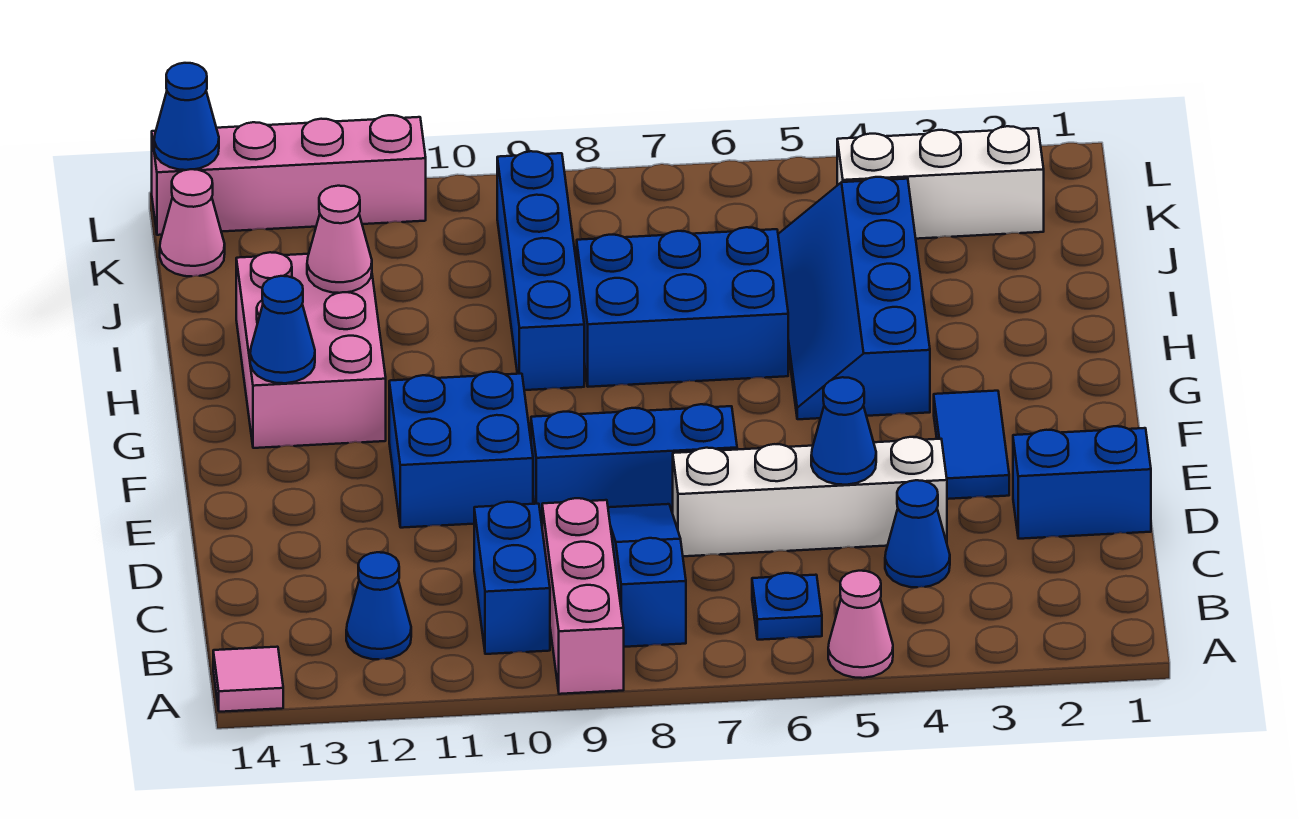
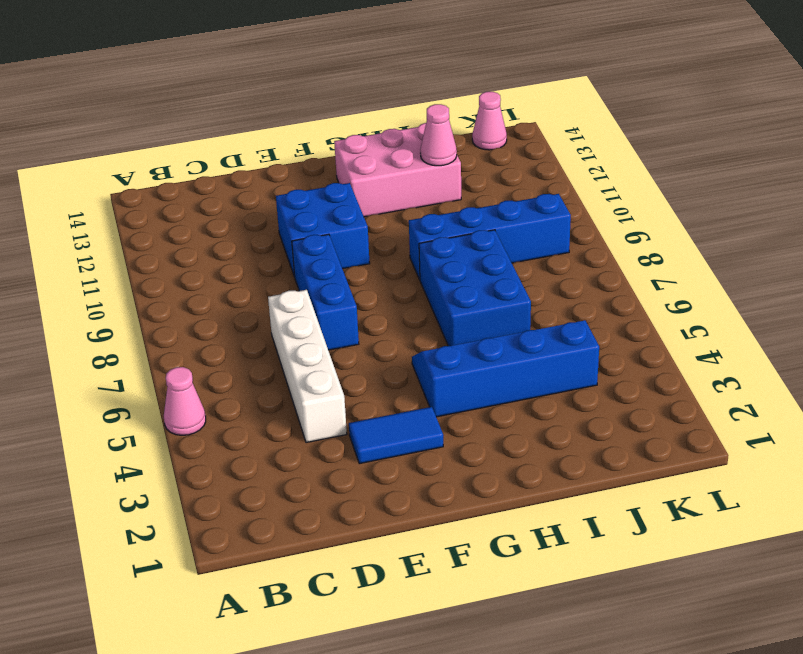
none -> pink brick A9:C9 level 1
none -> pink tile A14 level 1
none -> blue plate B6 level 1

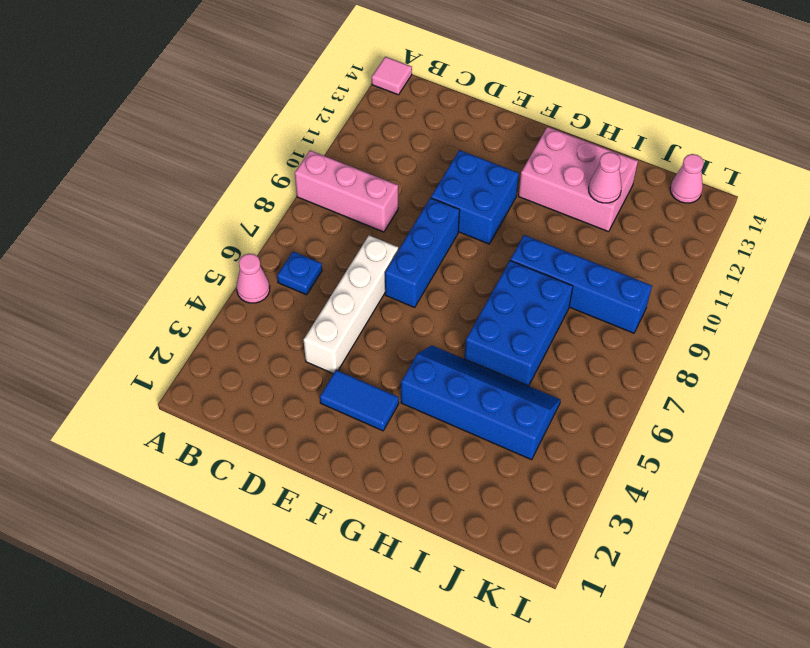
none -> blue slope B8:D8 level 1 top B
none -> blue brick B10:C10 level 1
none -> blue cone B12 level 1

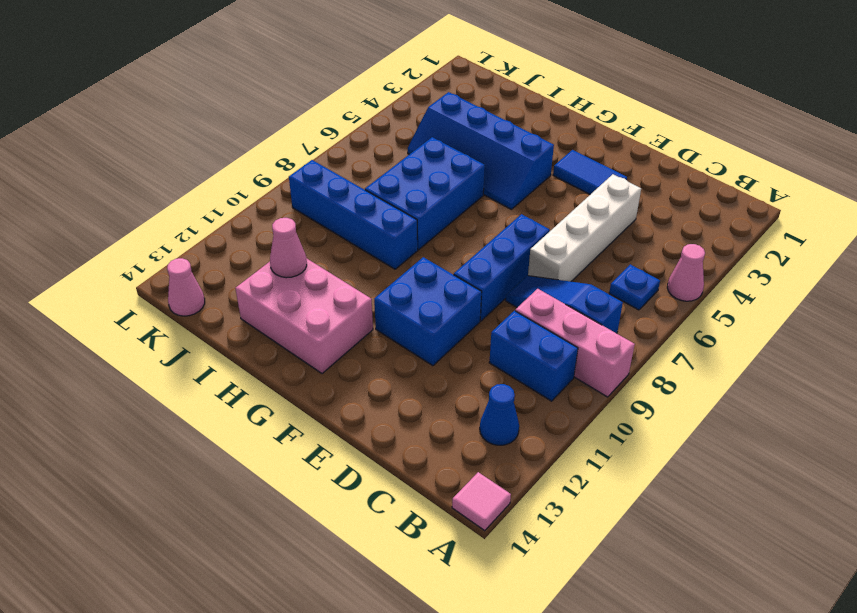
none -> blue cone C4 level 1
none -> blue brick D1:D2 level 1
none -> white brick K2:K4 level 1

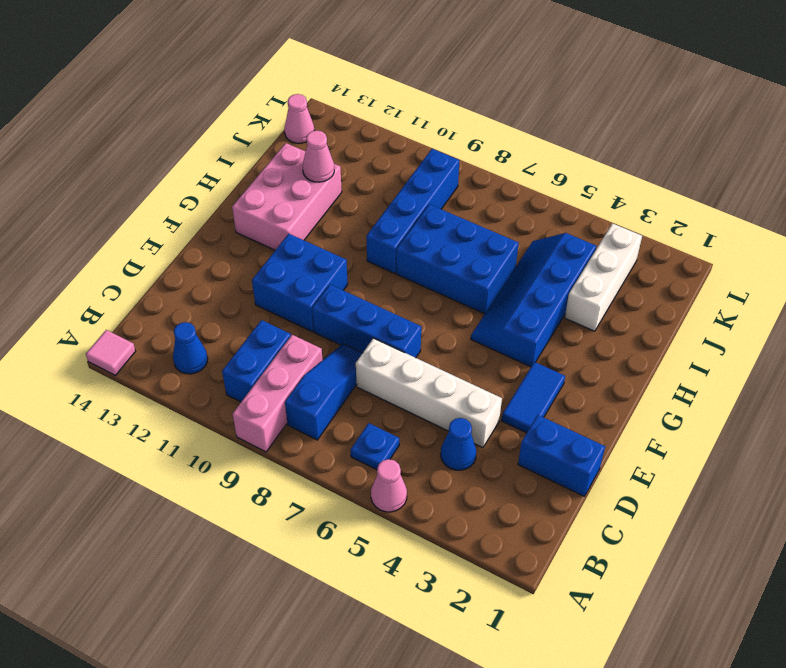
white brick I3:K3 level 1 -> white brick K2:K4 level 1
none -> pink brick L11:L14 level 1
none -> blue cone D5 level 2
none -> blue cone G13 level 2

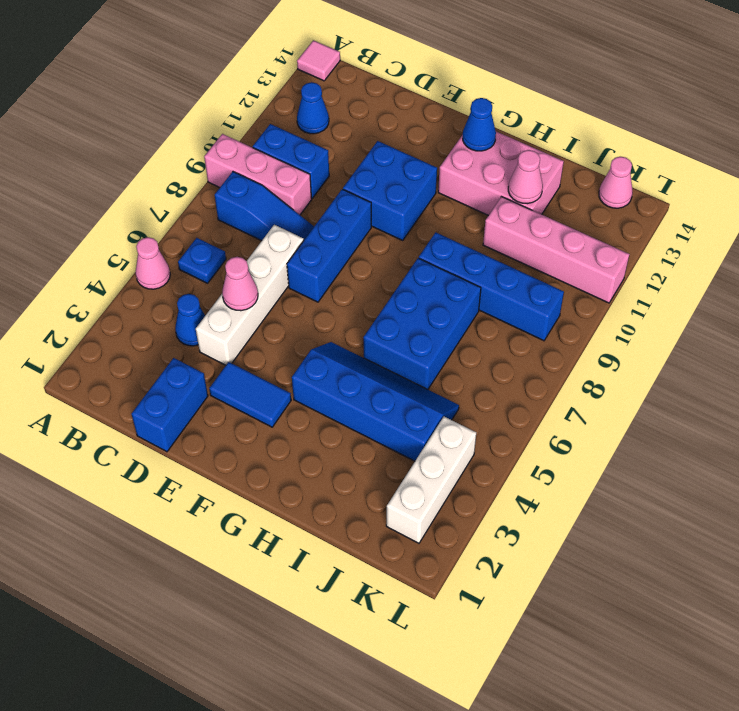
pink cone D5 level 2 -> blue cone D5 level 2
pink brick I11:L11 level 1 -> pink brick L11:L14 level 1
none -> blue cone L14 level 2

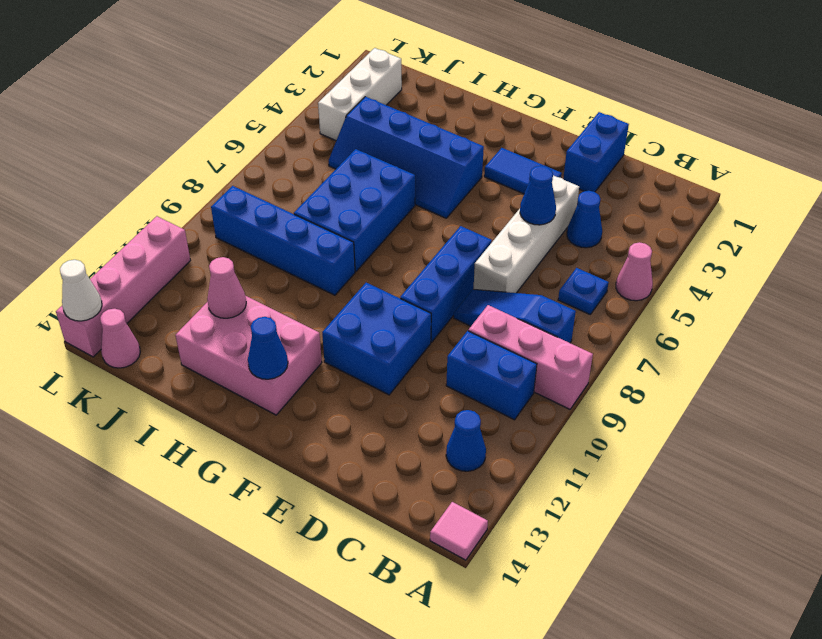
white cone L14 level 2 -> blue cone L14 level 2

